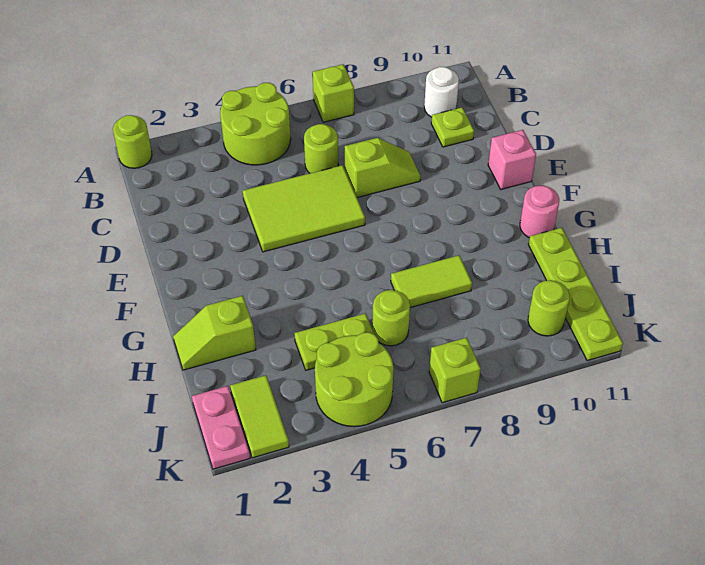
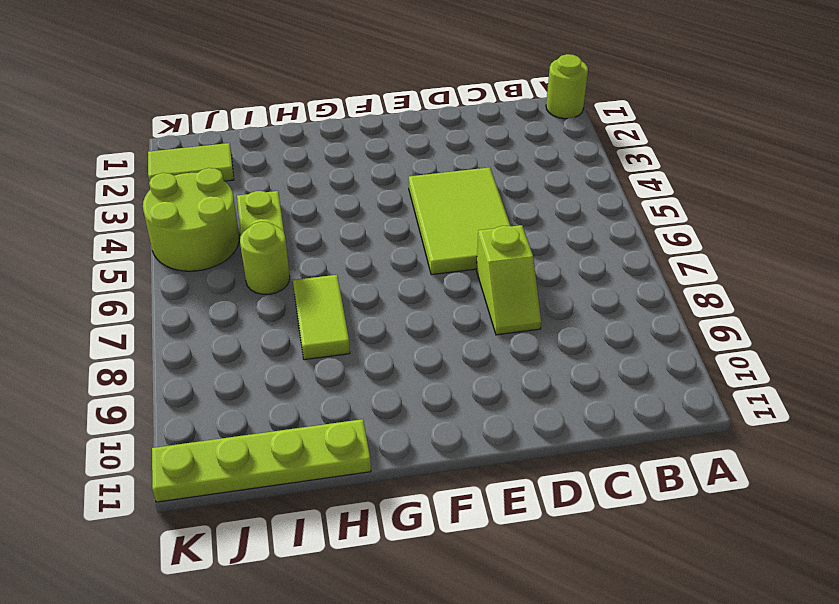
none -> lime round brick A4:B5 level 1
none -> lime brick A7 level 1
none -> white round brick B10 level 1

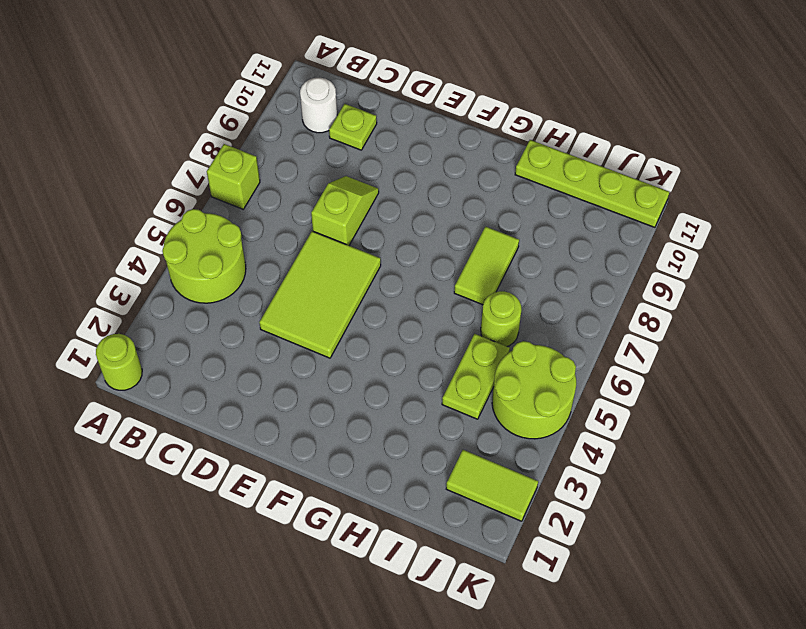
none -> lime round brick C6 level 1
none -> pink brick E11 level 1
none -> pink round brick G11 level 1

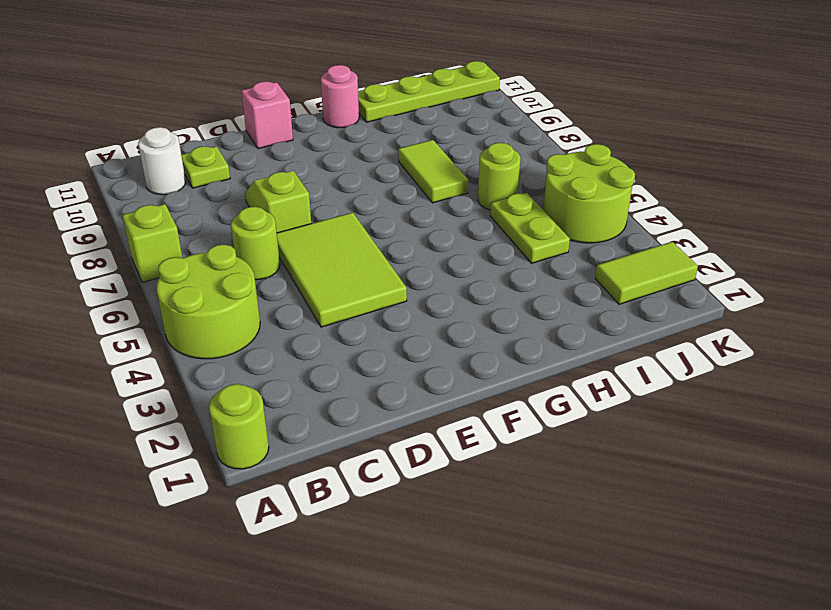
none -> lime slope H1:H2 level 1 top 2
none -> pink plate J1:K1 level 1
none -> lime round brick J10 level 1

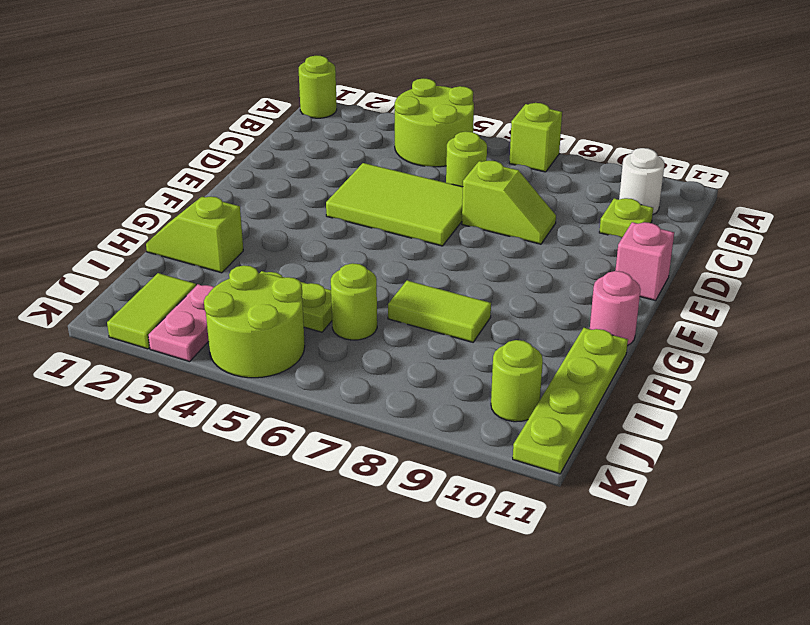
pink plate J3:K3 level 1 -> pink plate J1:K1 level 1
none -> lime brick K7 level 1

